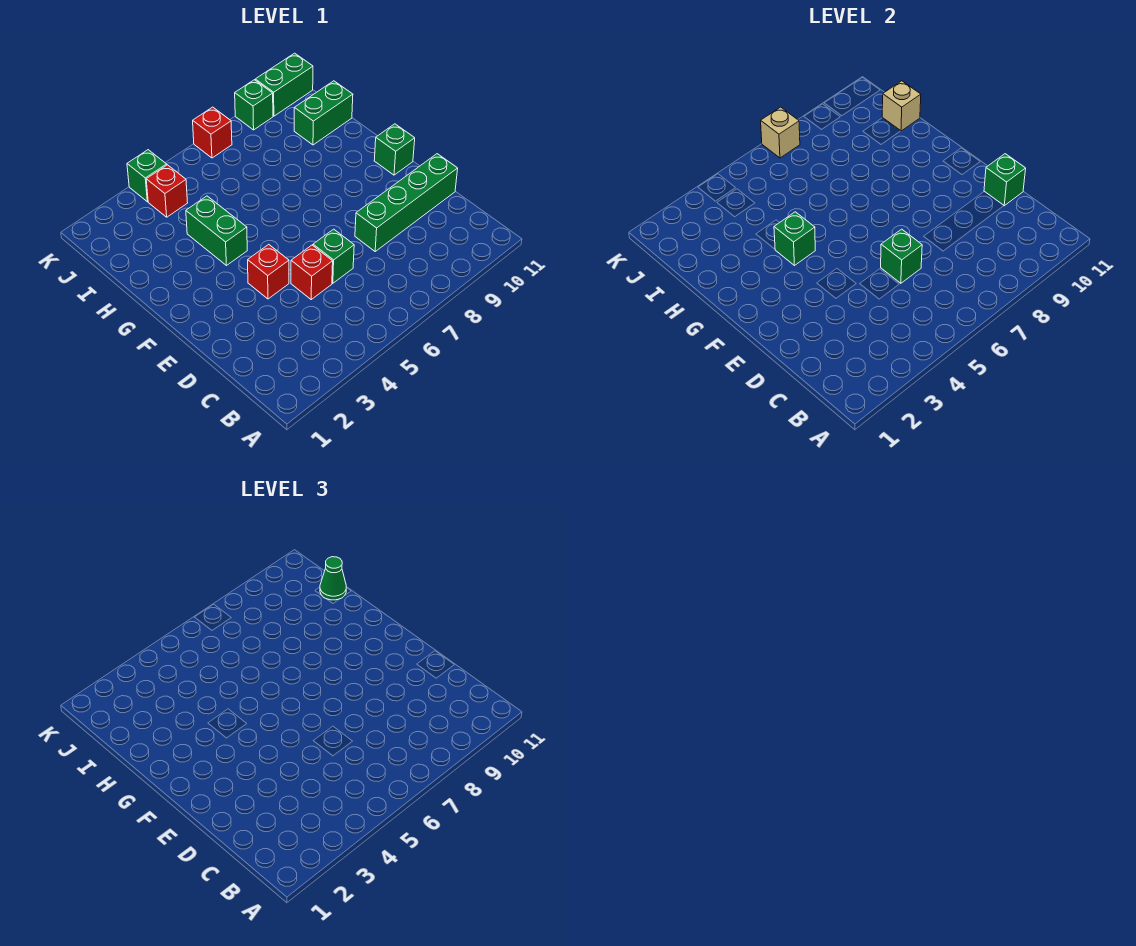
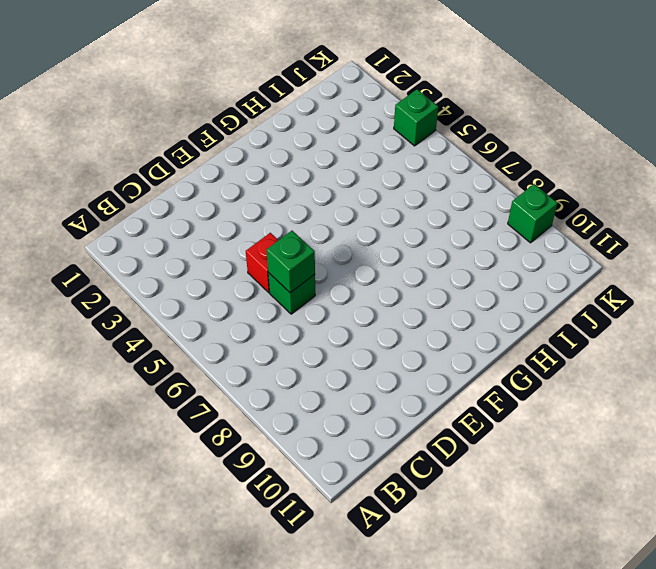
none -> green brick D8:D11 level 1
none -> red brick E4 level 1
none -> green brick F11 level 1

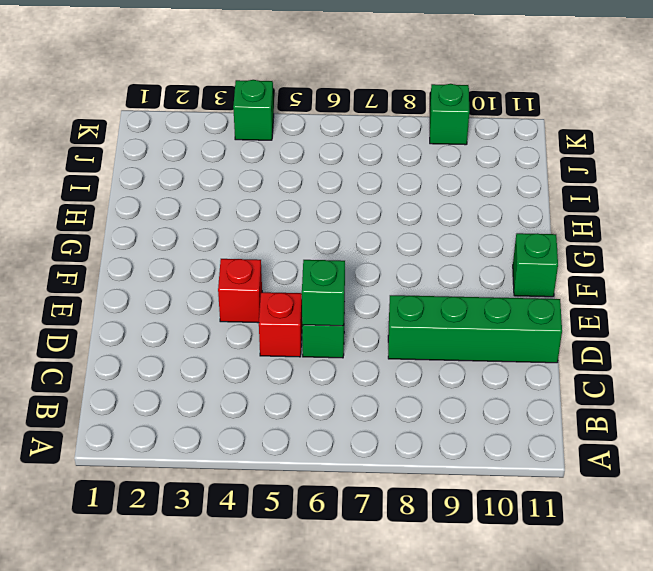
none -> green brick G4:H4 level 1
none -> green brick I10:I11 level 1
none -> red brick J4 level 1

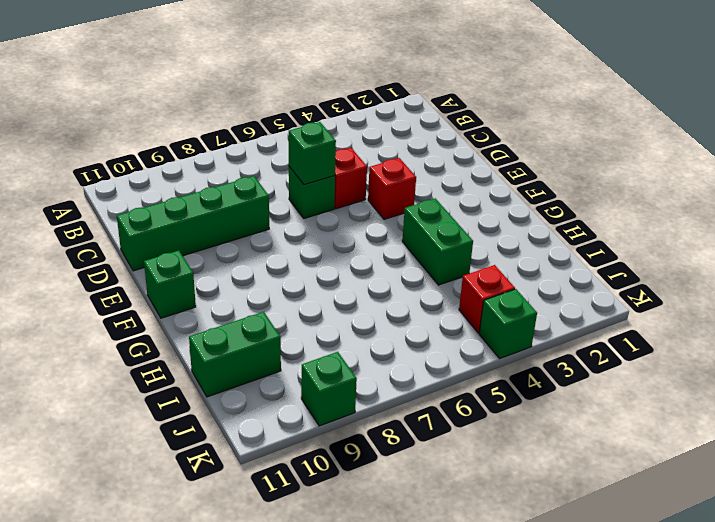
none -> red brick K7 level 1
none -> green brick K10:K11 level 1
none -> green brick D11 level 2

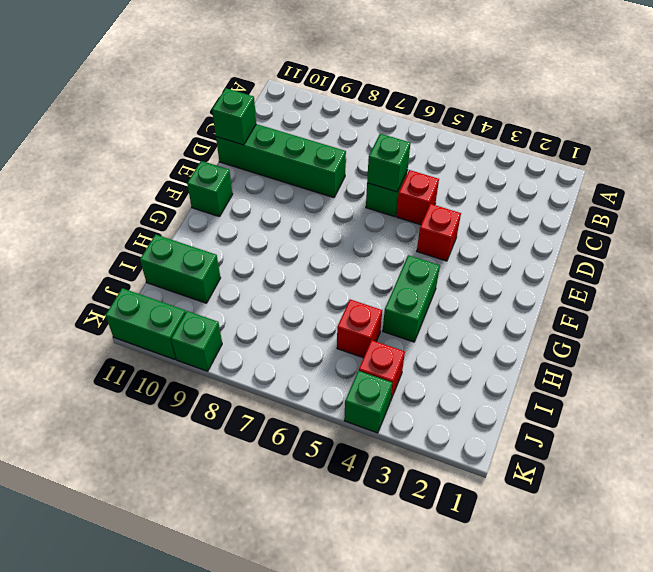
red brick I5 level 1 -> red brick K7 level 1
none -> green brick G4 level 2
none -> tan brick I11 level 2
none -> tan brick K7 level 2

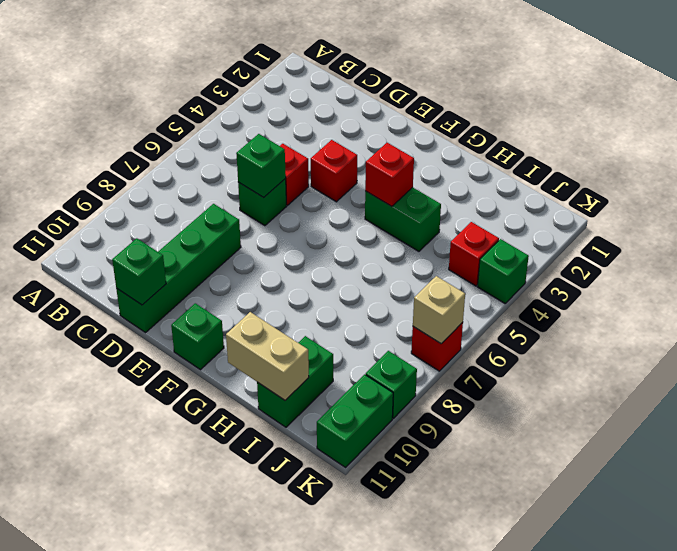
red brick G4 level 2 -> green brick G4 level 2
tan brick H11:I11 level 2 -> tan brick I11 level 2
none -> green cone I11 level 3

